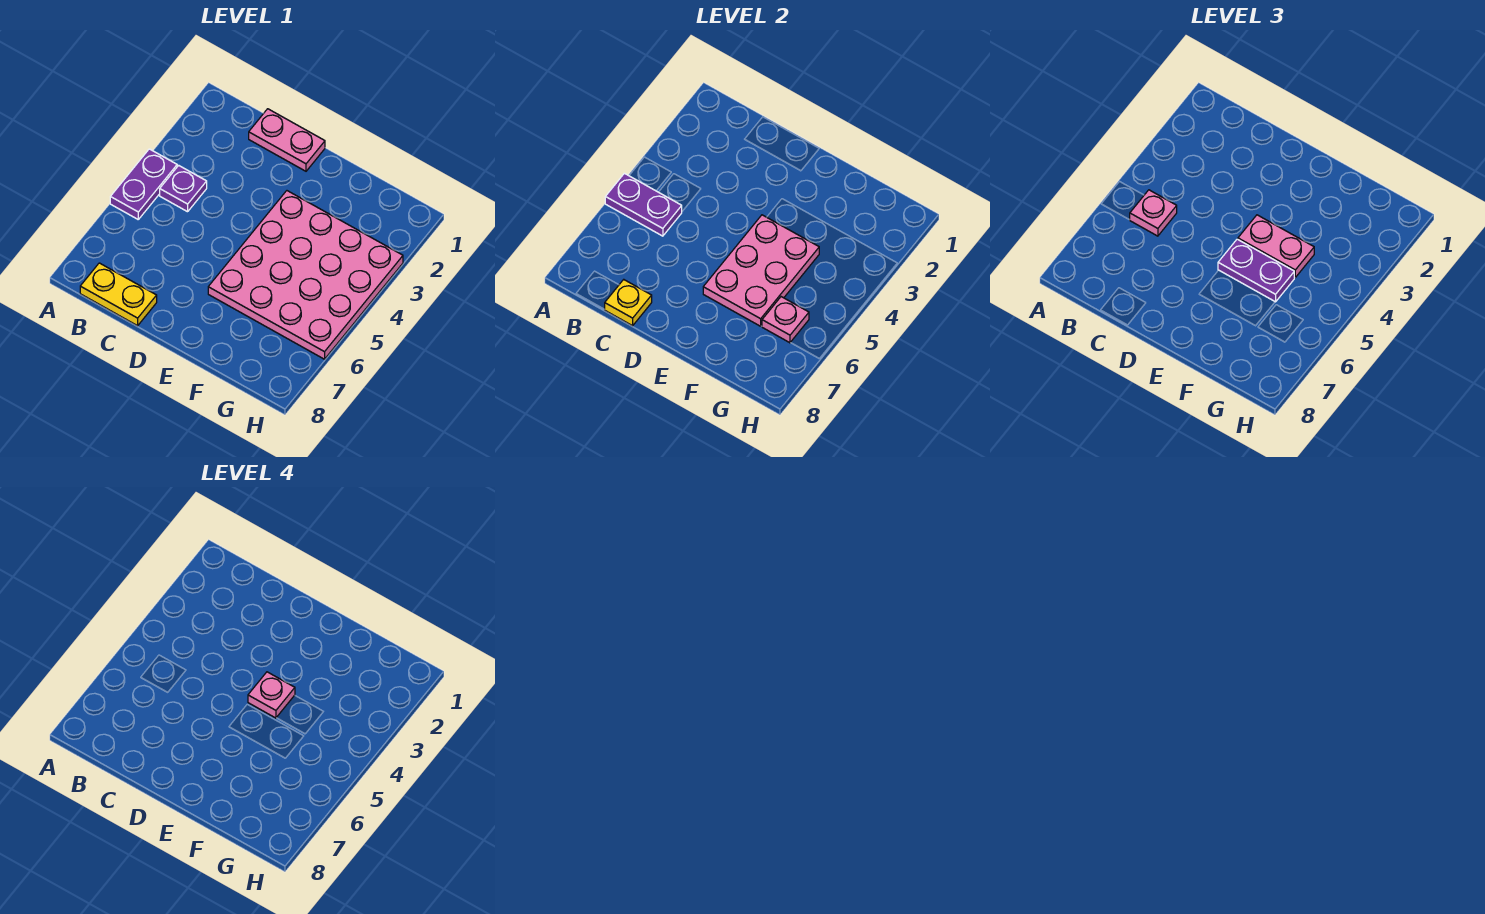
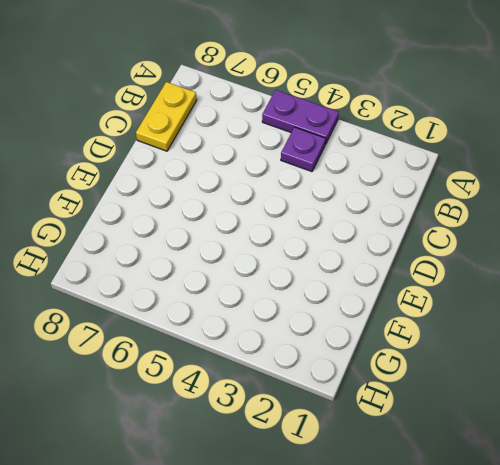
none -> pink plate C1:D1 level 1
none -> pink plate E3:H6 level 1
none -> purple plate A5:B5 level 2

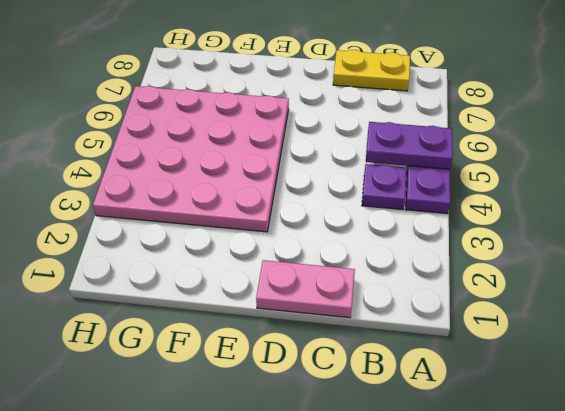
none -> yellow plate C8 level 2
none -> pink plate E4:F6 level 2
none -> pink plate G6 level 2

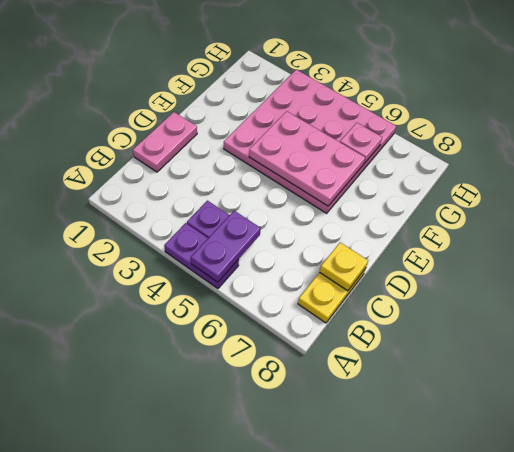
none -> pink plate B5 level 3
none -> pink plate E4:F4 level 3
none -> purple plate E5:F5 level 3

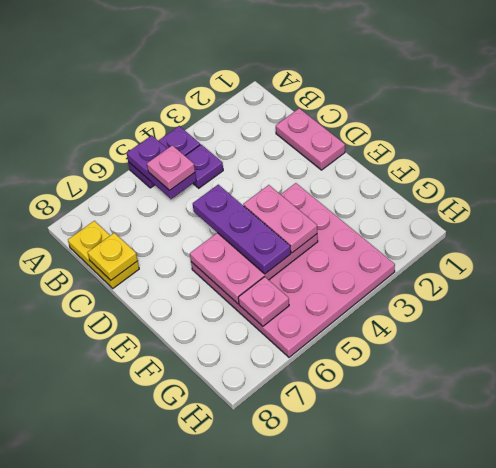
purple plate D5:F5 level 3 -> purple plate E5:F5 level 3
none -> pink plate E4 level 4

